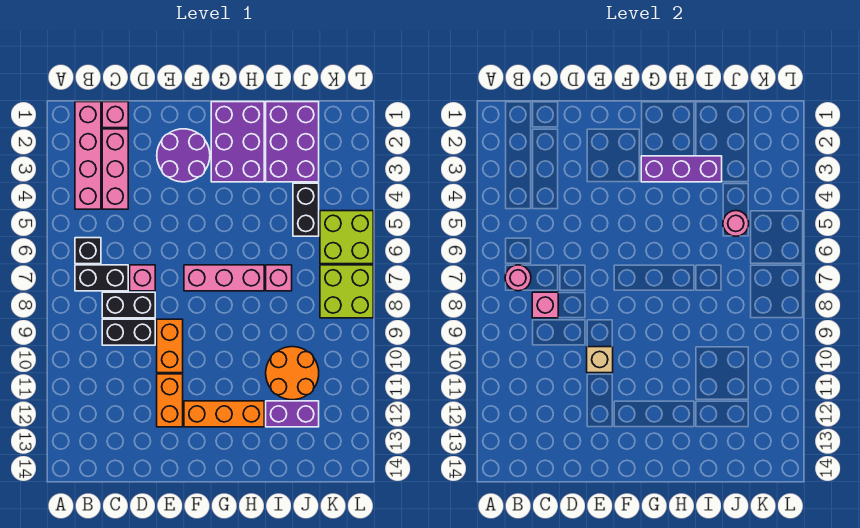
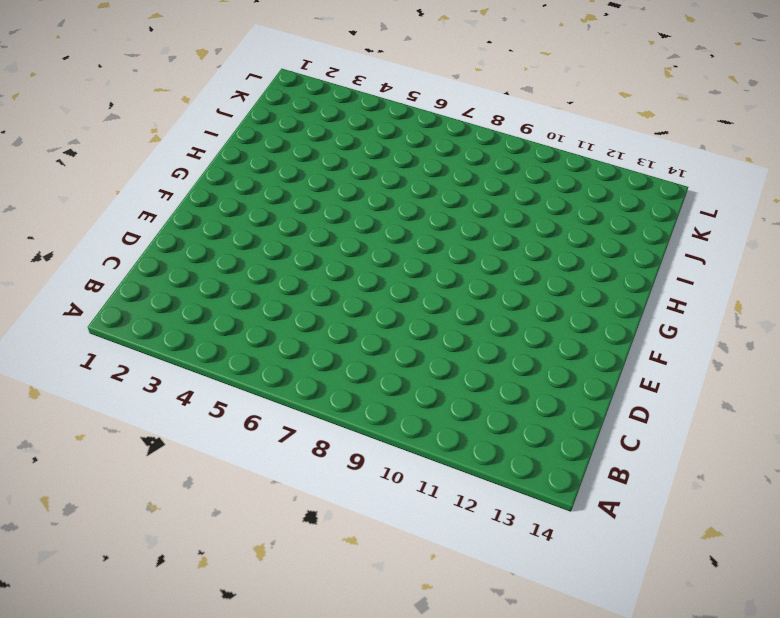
none -> pink brick B1:B4 level 1
none -> black brick B6 level 1
none -> black brick B7:C7 level 1

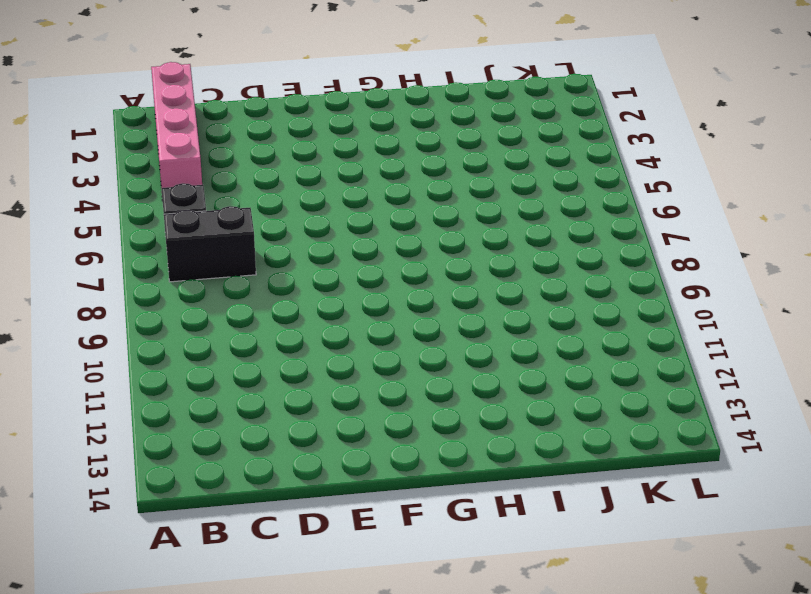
none -> pink brick C1 level 1
none -> pink brick C2:C4 level 1
none -> black brick C8:D8 level 1

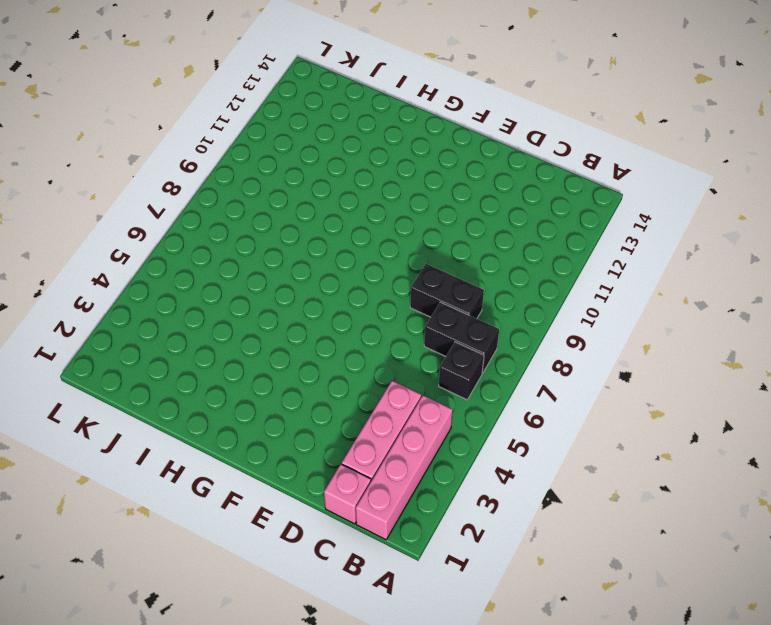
none -> black brick C9:D9 level 1
none -> pink brick D7 level 1
none -> purple round brick E2:F3 level 1

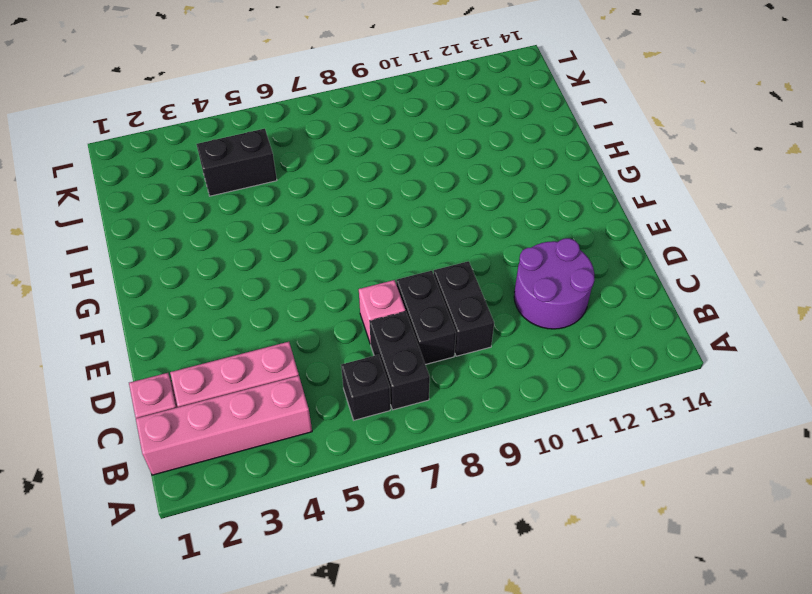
purple round brick C11:D12 level 1 -> purple round brick E2:F3 level 1
none -> orange brick E9:E10 level 1
none -> orange brick E11:E12 level 1
none -> pink brick F7:H7 level 1

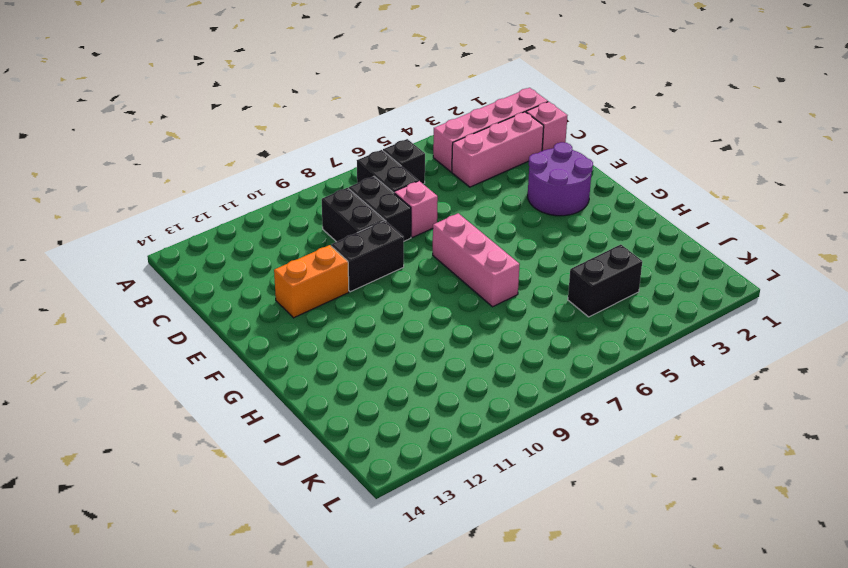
black brick E9:E10 level 1 -> orange brick E9:E10 level 1
none -> orange brick F12:H12 level 1
none -> purple brick G1:H3 level 1
none -> purple brick I1:J3 level 1

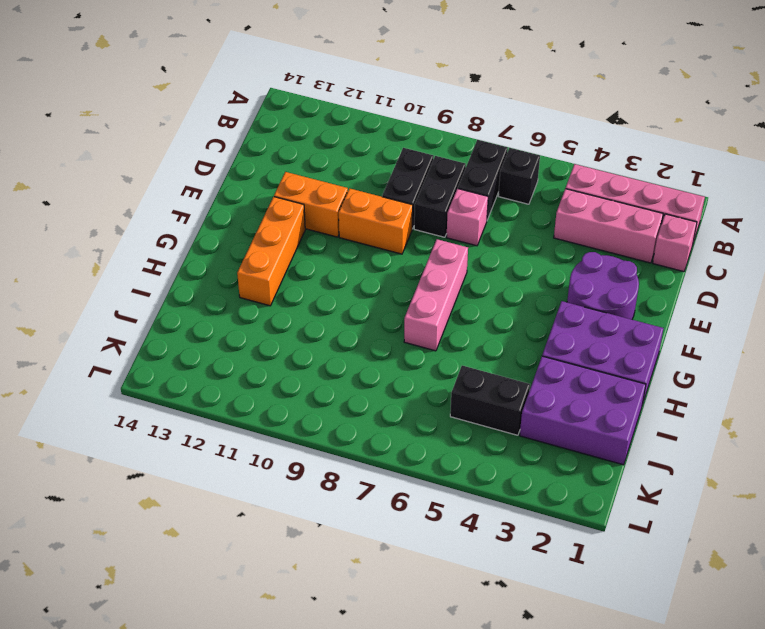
none -> pink brick I7 level 1
none -> orange round brick I10:J11 level 1
none -> purple brick I12:J12 level 1

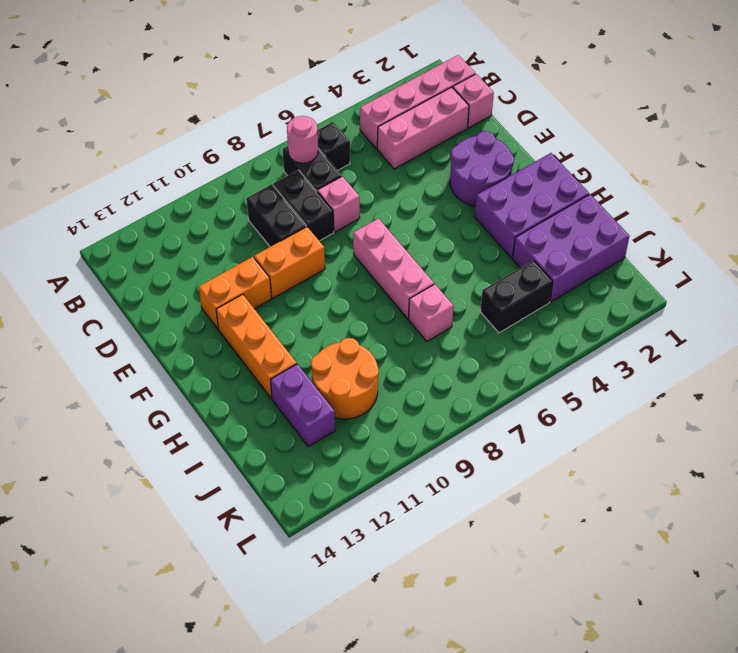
none -> lime brick K5:L6 level 1
none -> lime brick K7:L8 level 1
none -> pink brick C8 level 2

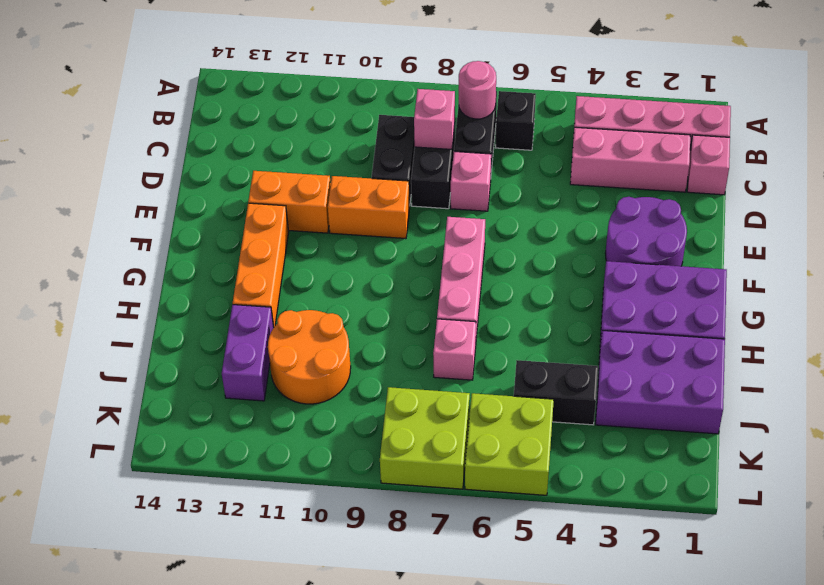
none -> tan brick E10 level 2
none -> purple brick G3:I3 level 2
none -> pink round brick J5 level 2

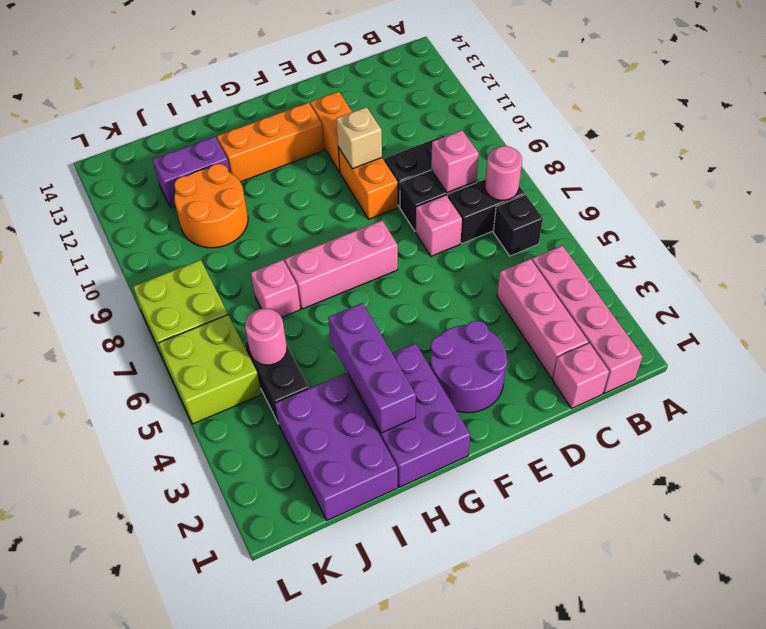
purple brick H2:H4 level 2 -> purple brick G3:I3 level 2

